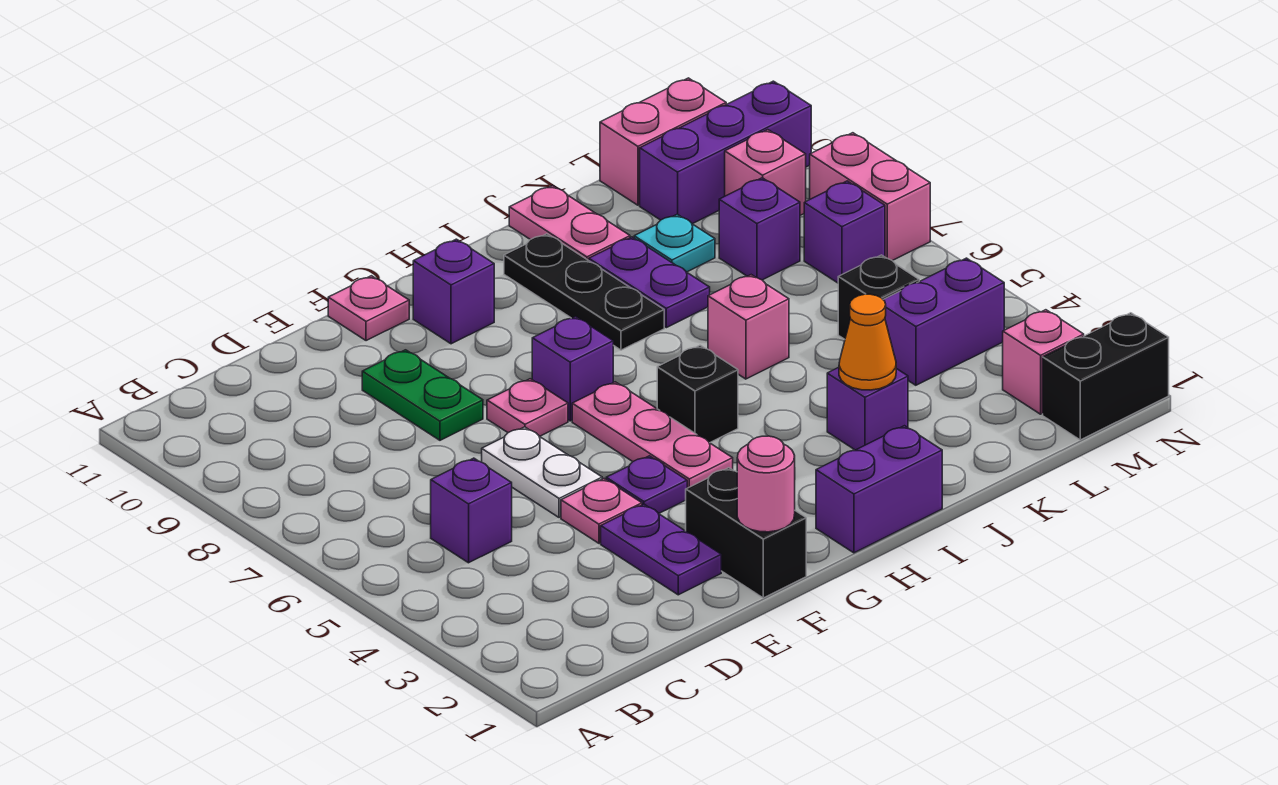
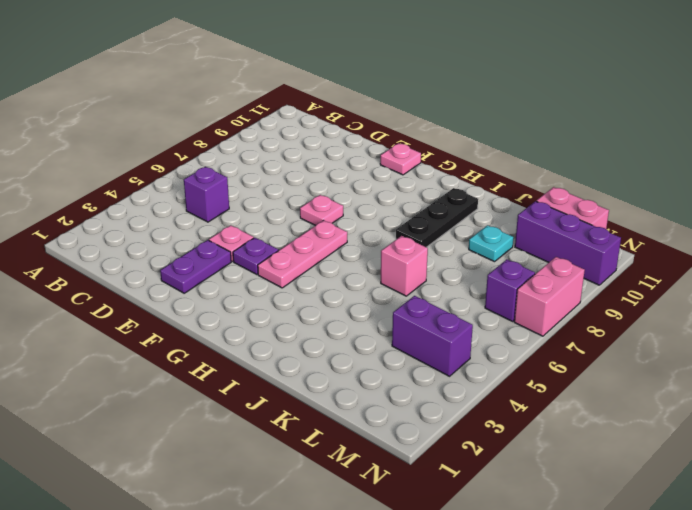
none -> white plate E5:E6 level 1
none -> green plate E8:E9 level 1
none -> black brick F1:F2 level 1
none -> purple brick G7 level 1

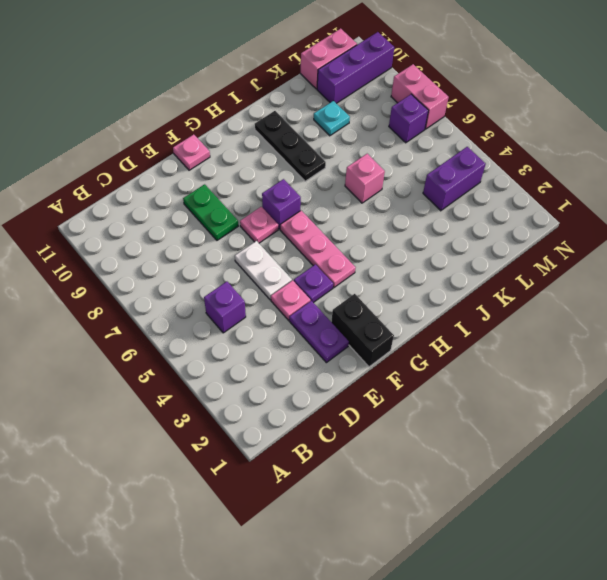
none -> purple brick G10 level 1
none -> purple brick H1:I1 level 1
none -> black brick H5 level 1
none -> purple brick J3 level 1

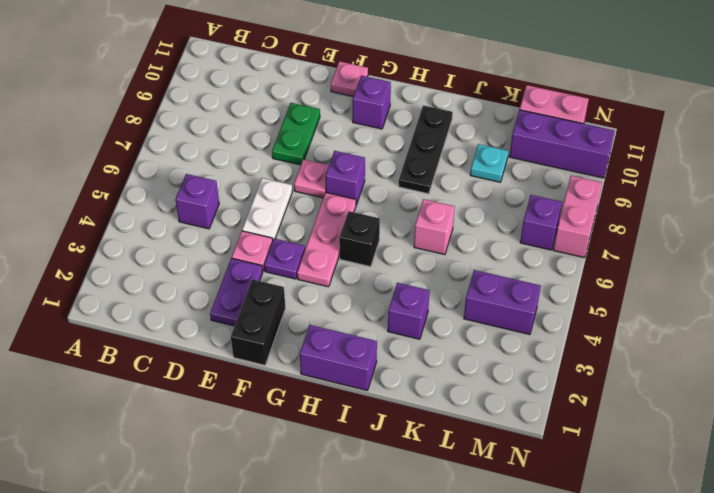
none -> purple plate J8:J9 level 1
none -> pink plate J10:J11 level 1
none -> black brick L5 level 1
none -> purple brick L8 level 1

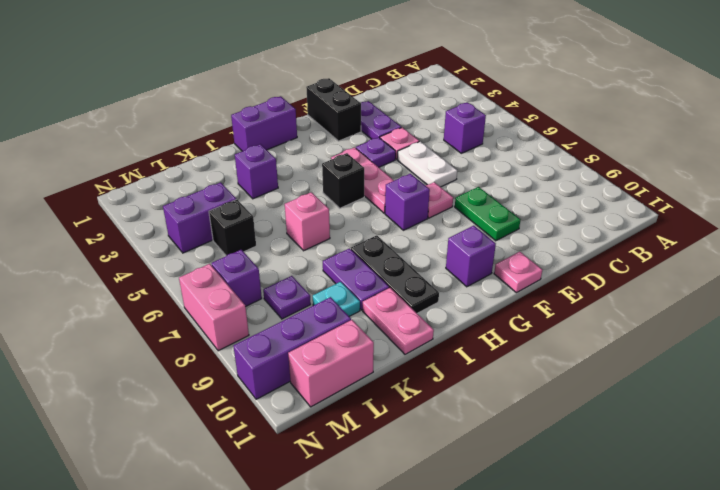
purple plate L8 level 1 -> purple brick L8 level 1
none -> black brick M1:N1 level 1
none -> pink brick M2 level 1
none -> pink brick M9 level 1
none -> pink round brick F1 level 2

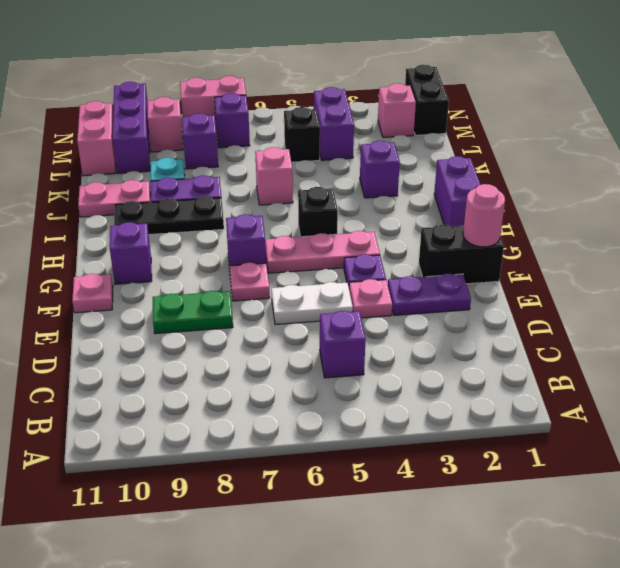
none -> orange cone J3 level 2

